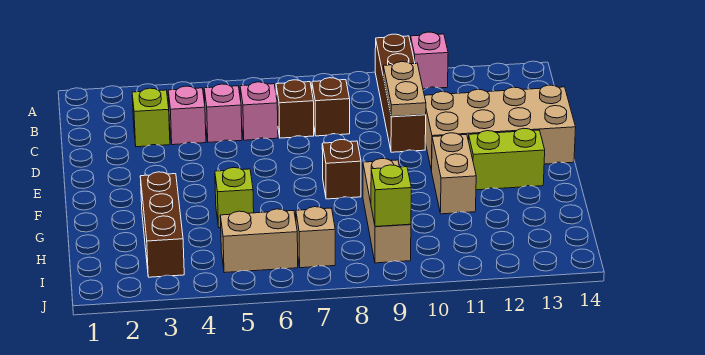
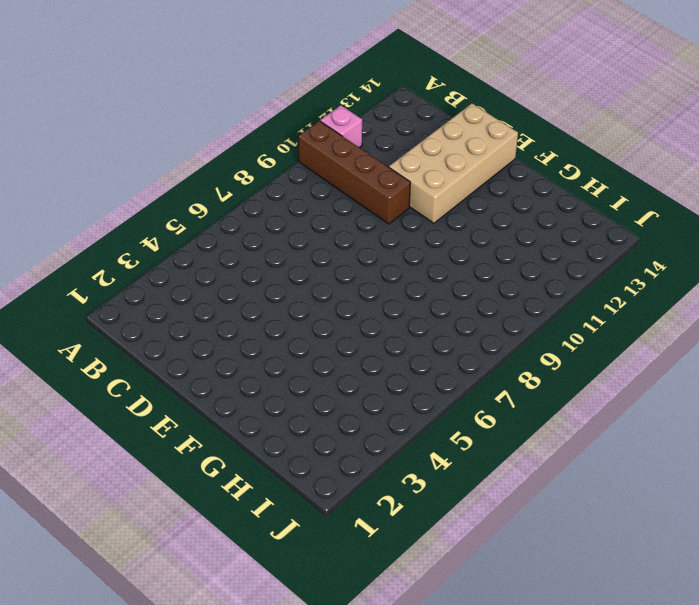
none -> lime brick C3 level 1
none -> pink brick C4 level 1
none -> pink brick C5 level 1

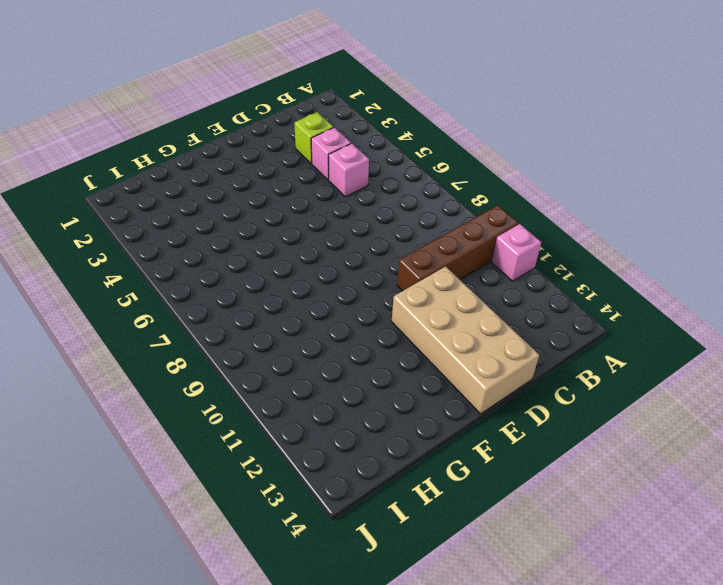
none -> pink brick C6 level 1
none -> brown brick C7 level 1
none -> brown brick C8 level 1

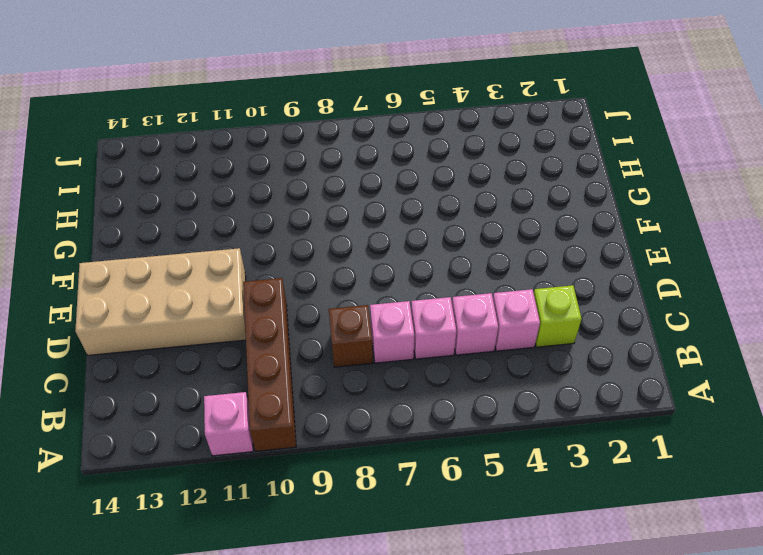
pink brick C7 level 1 -> brown brick C7 level 1
none -> brown brick F8 level 1
none -> tan brick F11:G11 level 1
none -> lime brick F12:F13 level 1

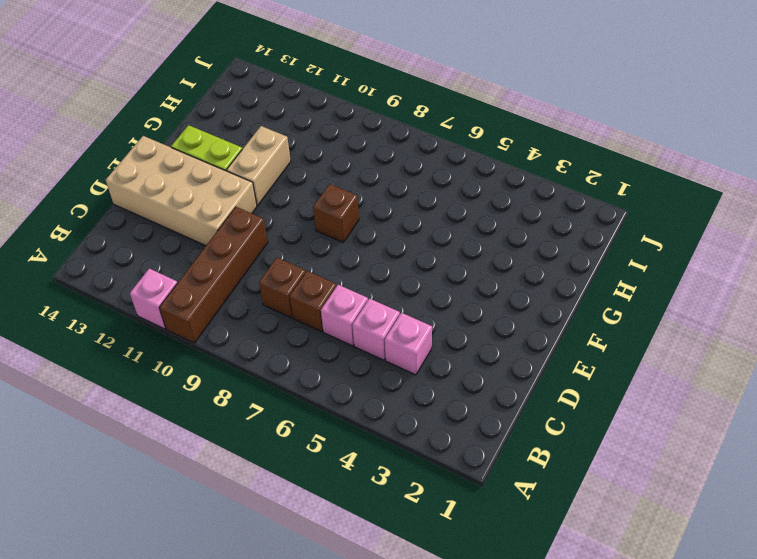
none -> lime brick C3 level 1
none -> brown brick G3:I3 level 1
none -> lime brick G5 level 1

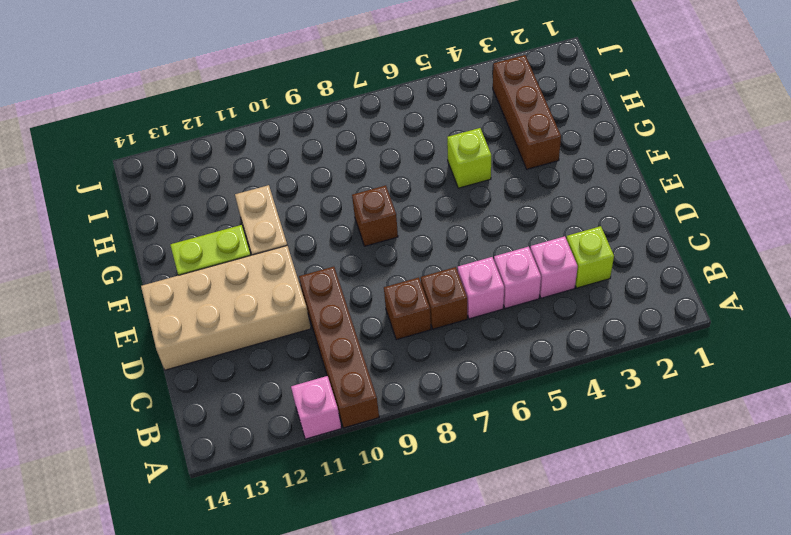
none -> tan brick G9:I9 level 1
none -> tan brick I5:I6 level 1
none -> tan brick I7 level 1

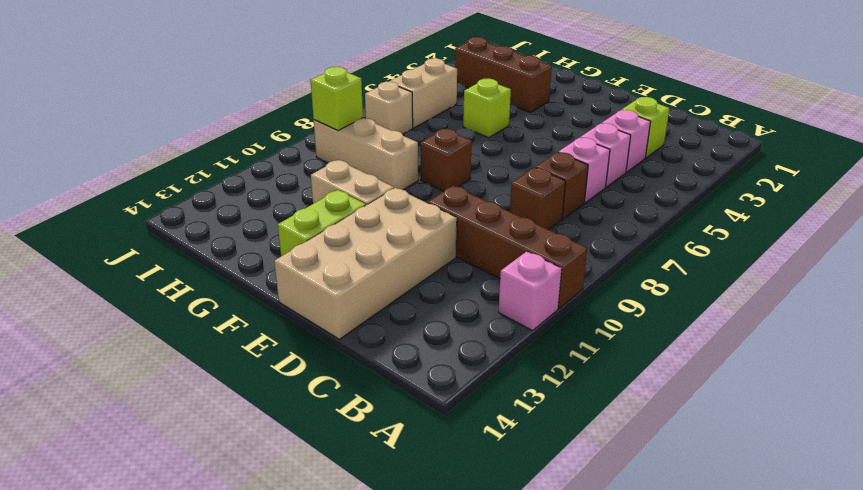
none -> tan plate C10:D10 level 2

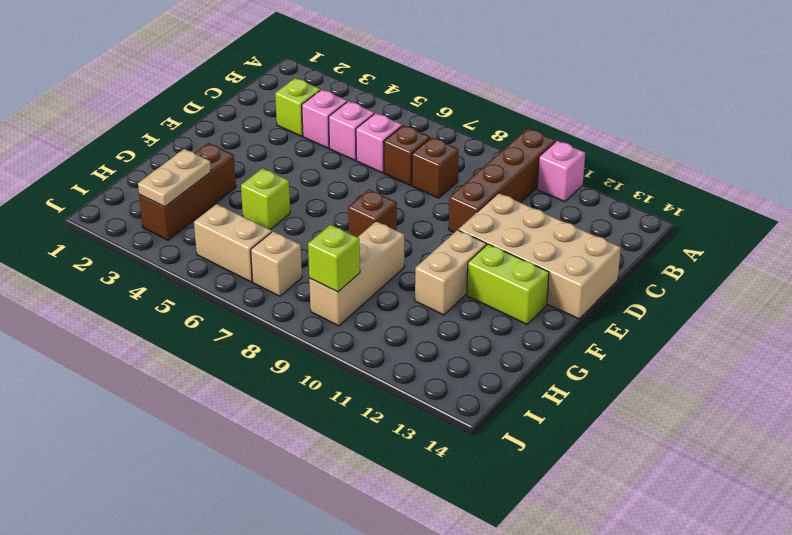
tan plate H3:I3 level 2 -> tan plate C10:D10 level 2

